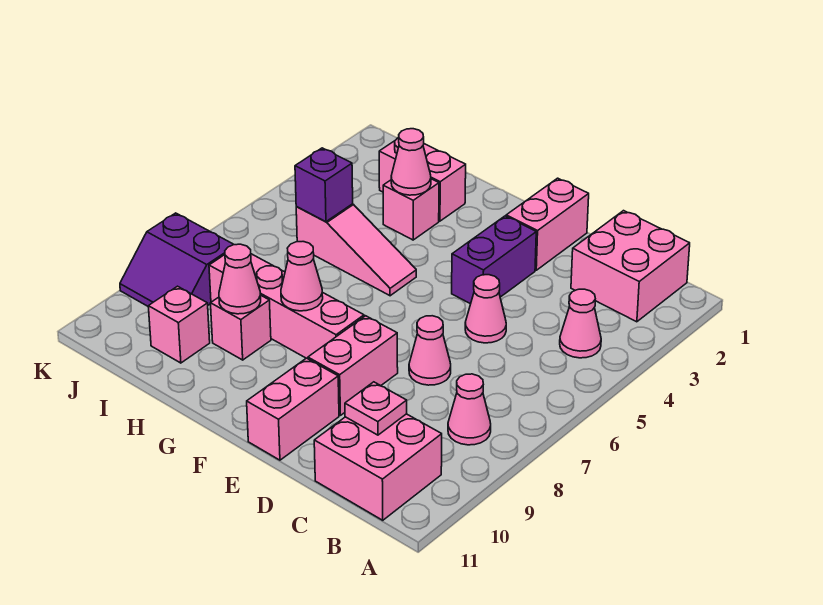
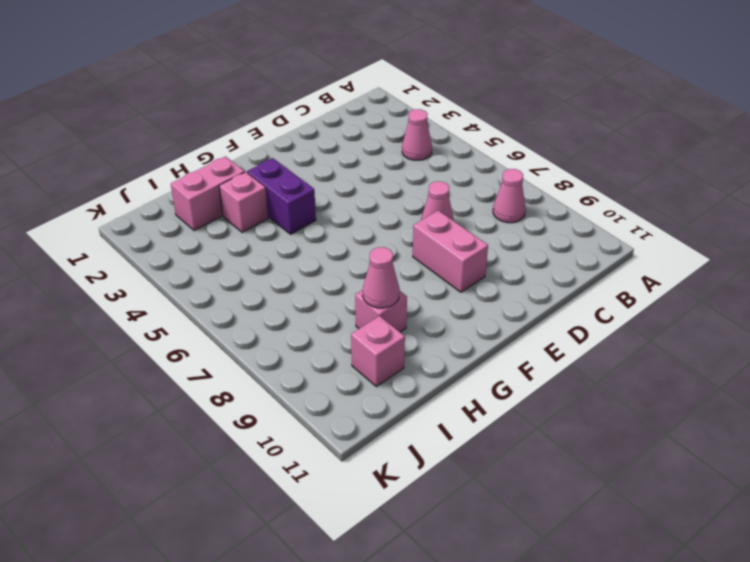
purple brick G3:G4 level 1 -> purple brick E3:E4 level 1
none -> pink brick B1:C2 level 1
none -> pink brick B10:C11 level 1
none -> pink cone D5 level 1

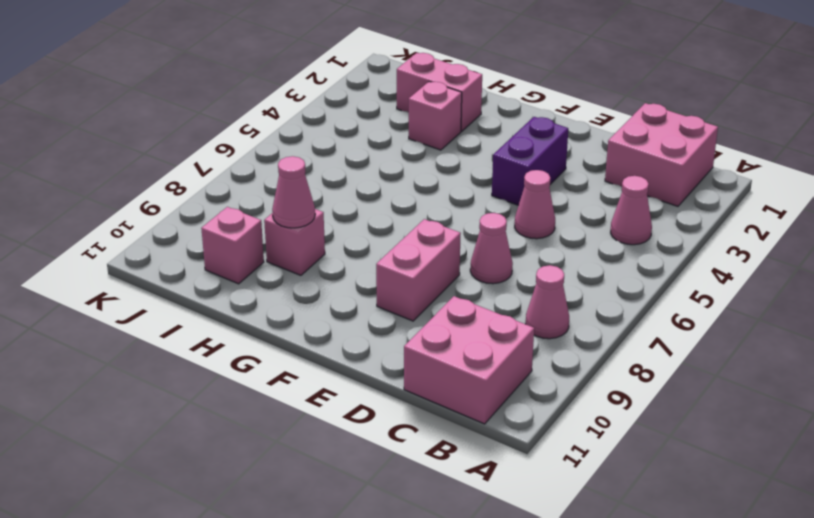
none -> pink brick E1:E2 level 1
none -> pink brick E10:E11 level 1
none -> pink brick F8:I8 level 1

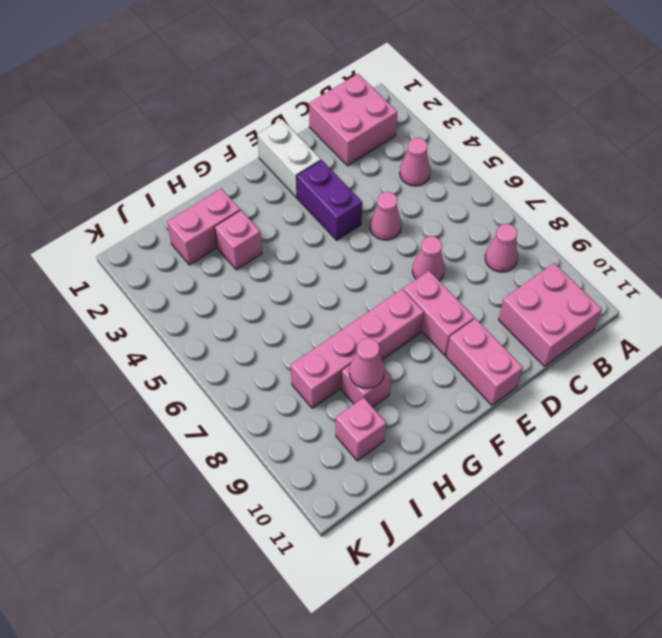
white brick E1:E2 level 1 -> pink brick E1:E2 level 1
none -> pink slope G5:I5 level 1 top I
none -> purple slope J8:K9 level 1 top 8
none -> pink plate C10 level 2

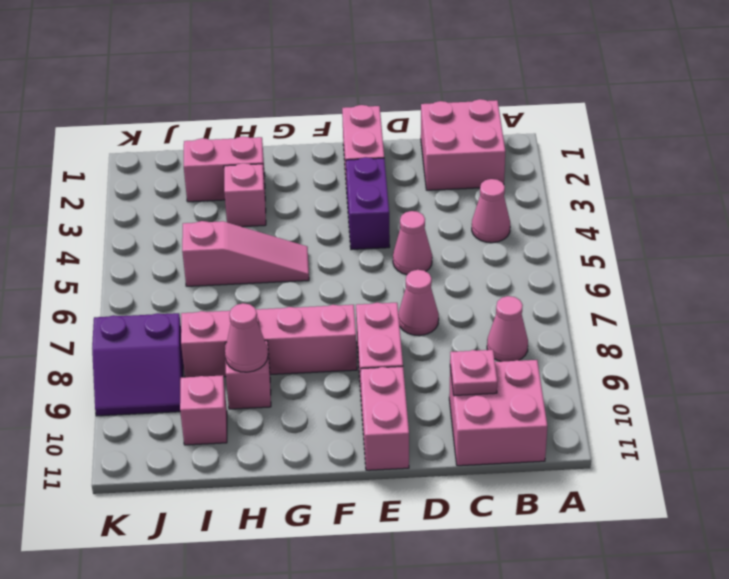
none -> pink cone G8 level 2
none -> pink cone H3 level 2
none -> purple brick I5 level 2

